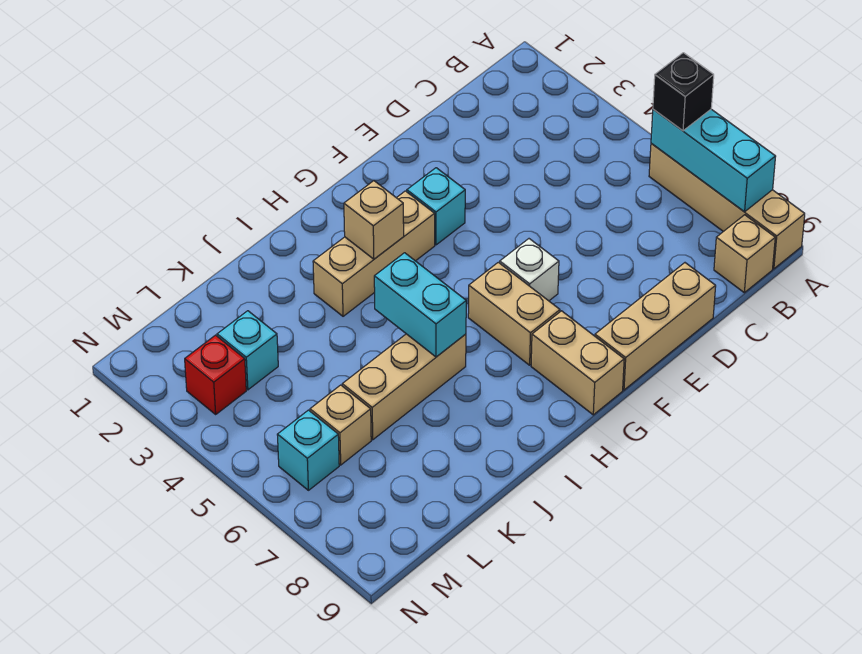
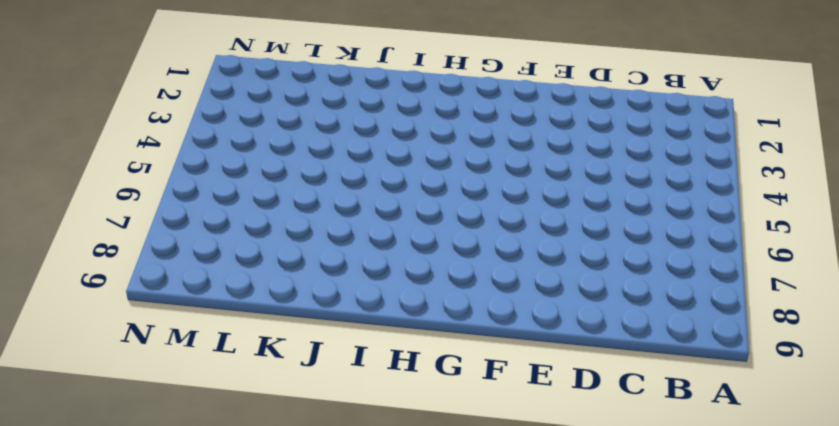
none -> tan brick A6:A9 level 1
none -> tan brick B9 level 1
none -> tan brick D9:F9 level 1

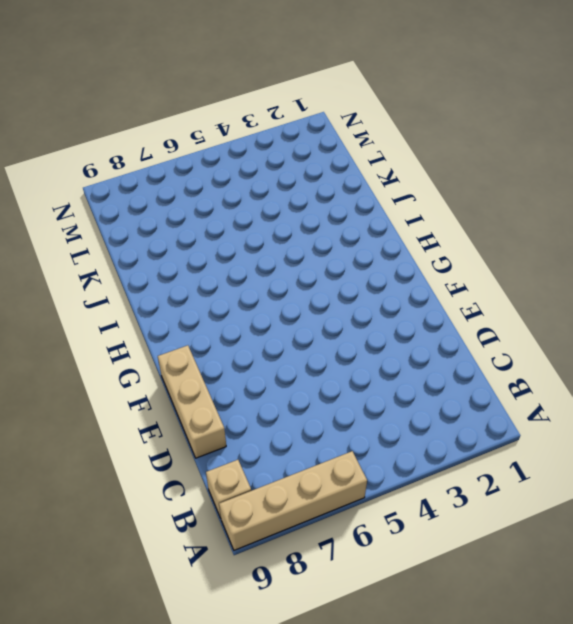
none -> cyan brick F3 level 1
none -> white brick F6 level 1
none -> tan brick G3:I3 level 1

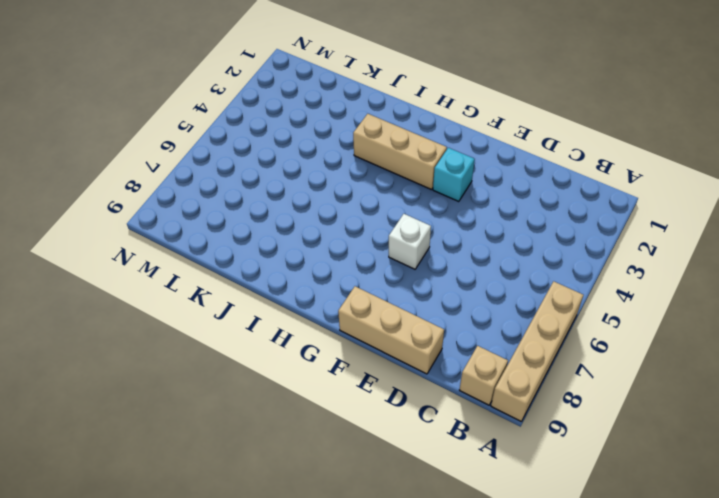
none -> tan brick G6:G7 level 1
none -> tan brick G8:G9 level 1
none -> tan brick I6:K6 level 1

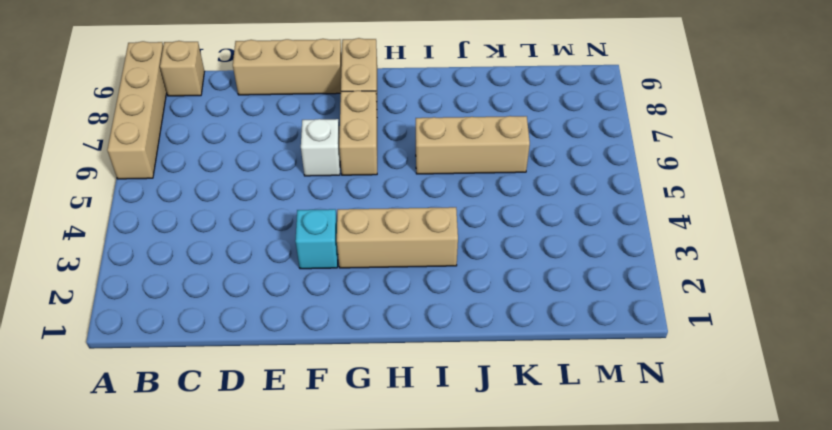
none -> cyan brick L3 level 1
none -> tan brick L6 level 1
none -> red brick M3 level 1

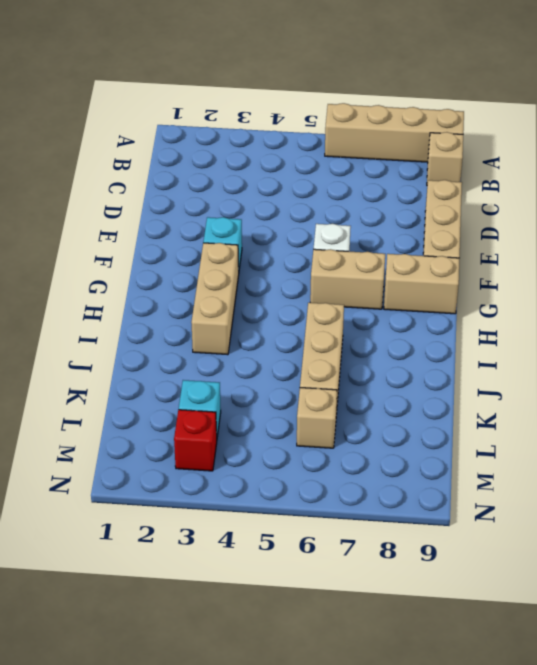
none -> cyan brick M6 level 1
none -> cyan brick A6:A8 level 2
none -> tan brick H3 level 2

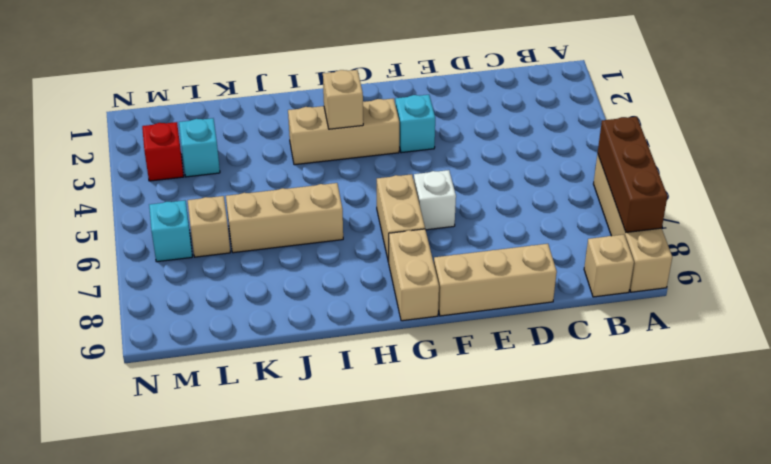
brown brick A6:A8 level 2 -> cyan brick A6:A8 level 2
none -> cyan brick I5:I6 level 2
none -> black brick A6 level 3

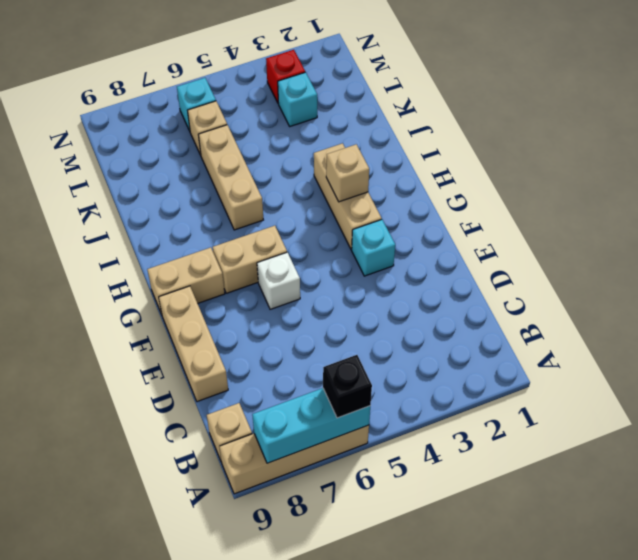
none -> cyan brick I5:I6 level 2

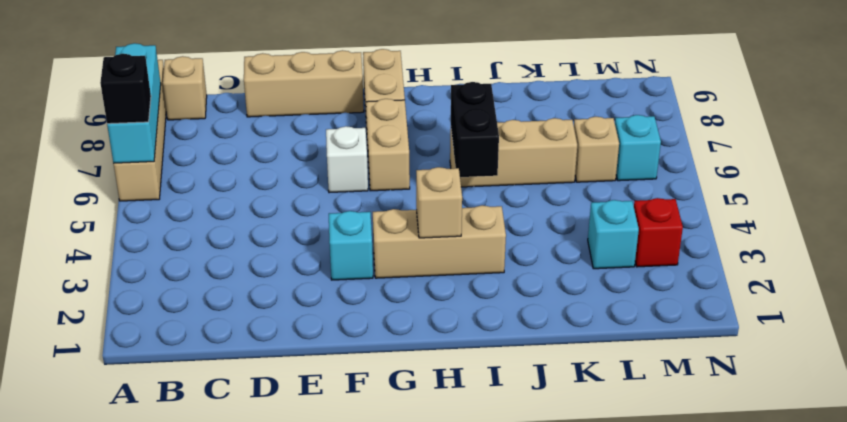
black brick I5:I6 level 2 -> cyan brick I5:I6 level 2

